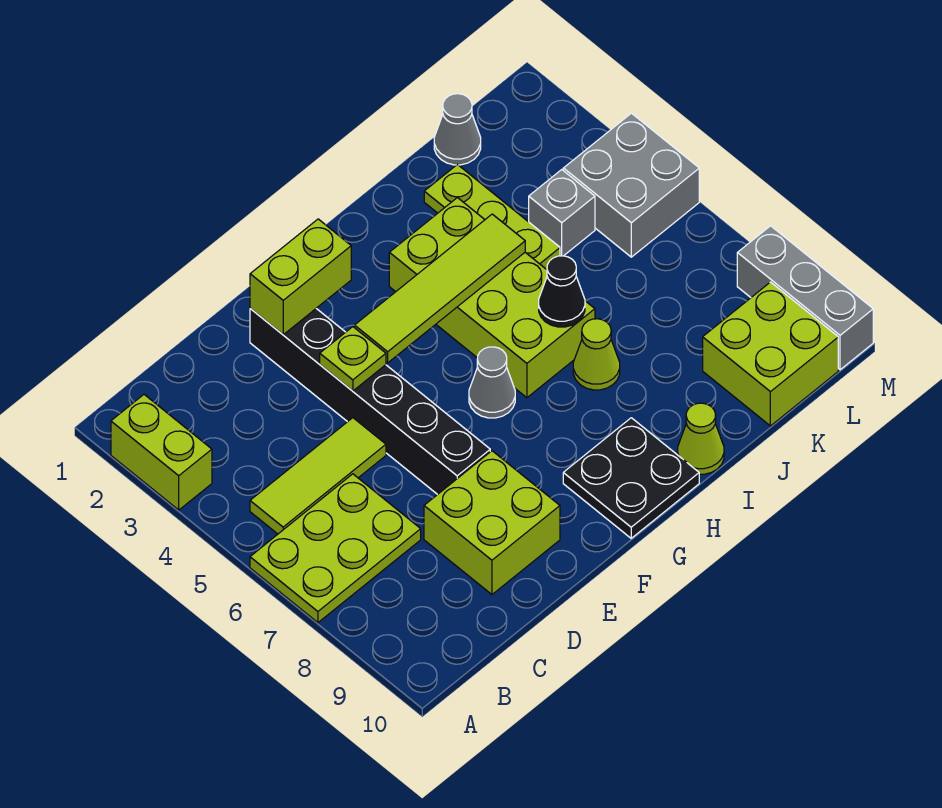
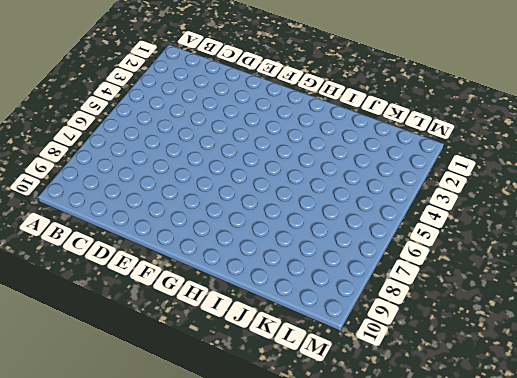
none -> lime brick A2:A3 level 1
none -> lime plate A6:C7 level 1
none -> lime tile B5:D5 level 1

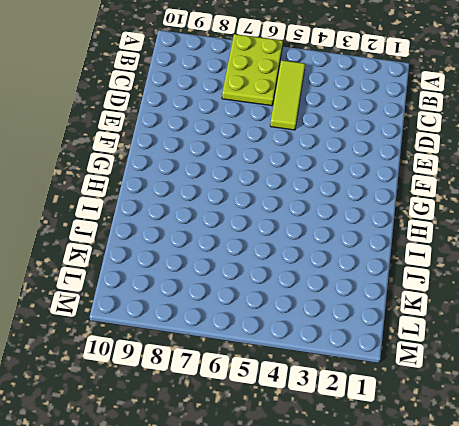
none -> lime brick A2:A3 level 1
none -> lime brick D8:E9 level 1
none -> black brick E2:E7 level 1

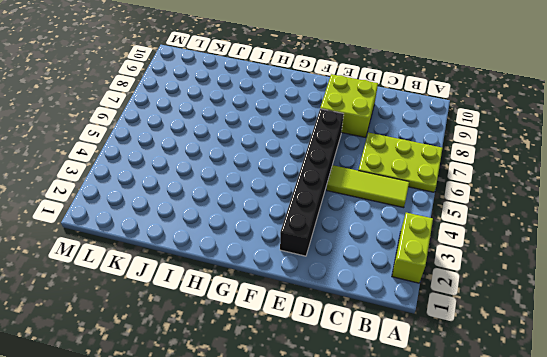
none -> grey cone G6 level 1
none -> black plate G9:H10 level 1
none -> lime brick H3:I6 level 1

